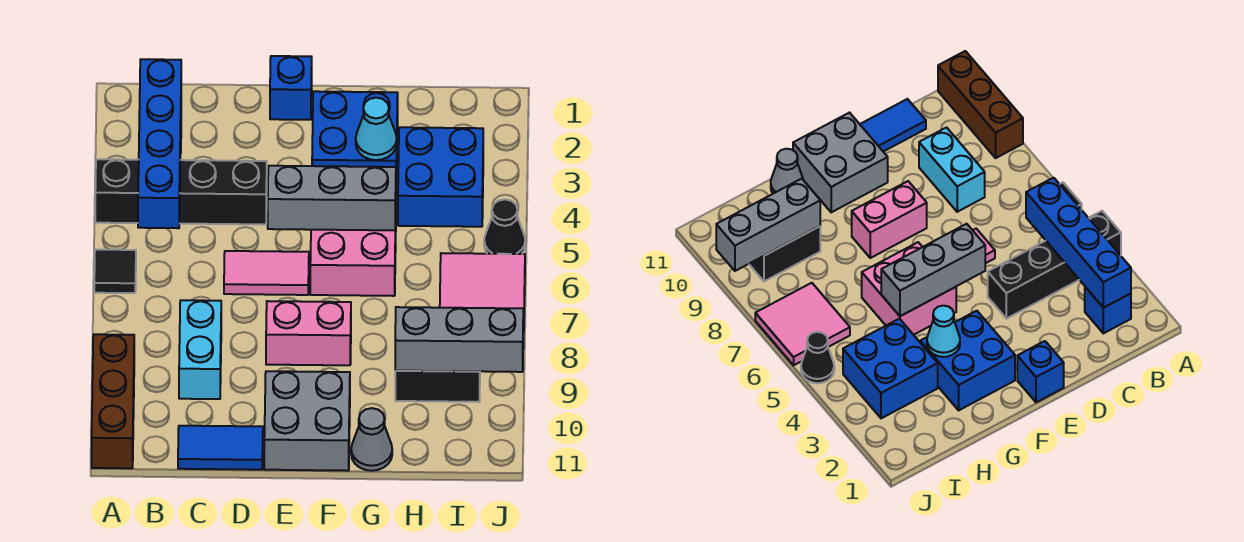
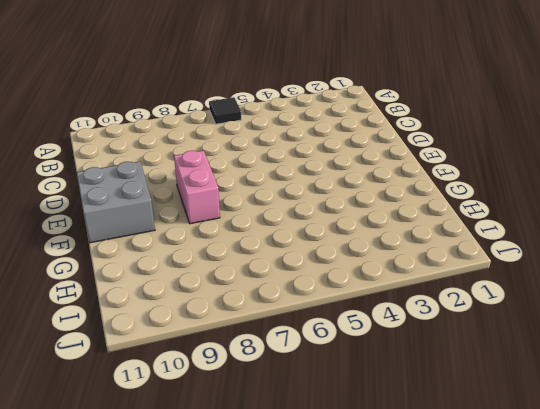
none -> black brick A4:D4 level 1
none -> brown brick A9:A11 level 1
none -> blue brick B2 level 1

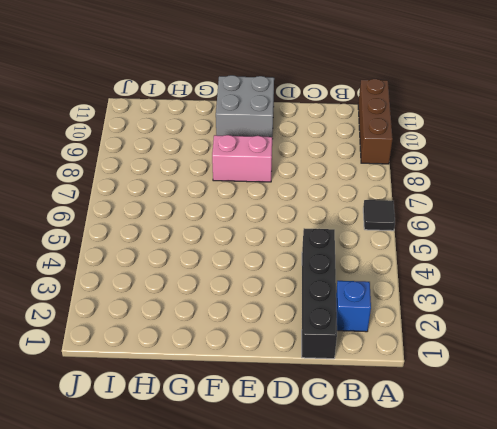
black brick C1:C4 level 1 -> black brick A4:D4 level 1
none -> cyan brick C8:C9 level 1
none -> blue tile C11:D11 level 1
none -> pink tile D6:E6 level 1

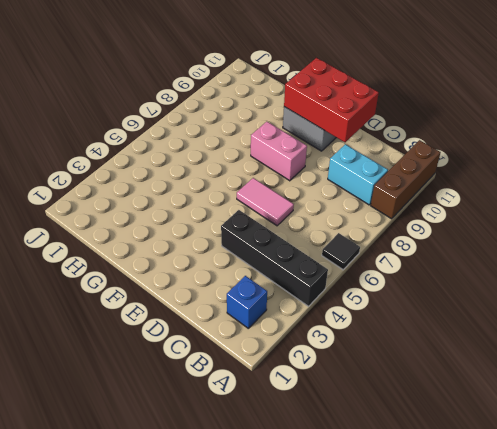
cyan brick B9:C9 level 1 -> cyan brick C8:C9 level 1
red brick D10:F11 level 2 -> none
none -> blue tile C11:D11 level 1
none -> blue brick E1 level 1
none -> blue brick F2:G3 level 1

